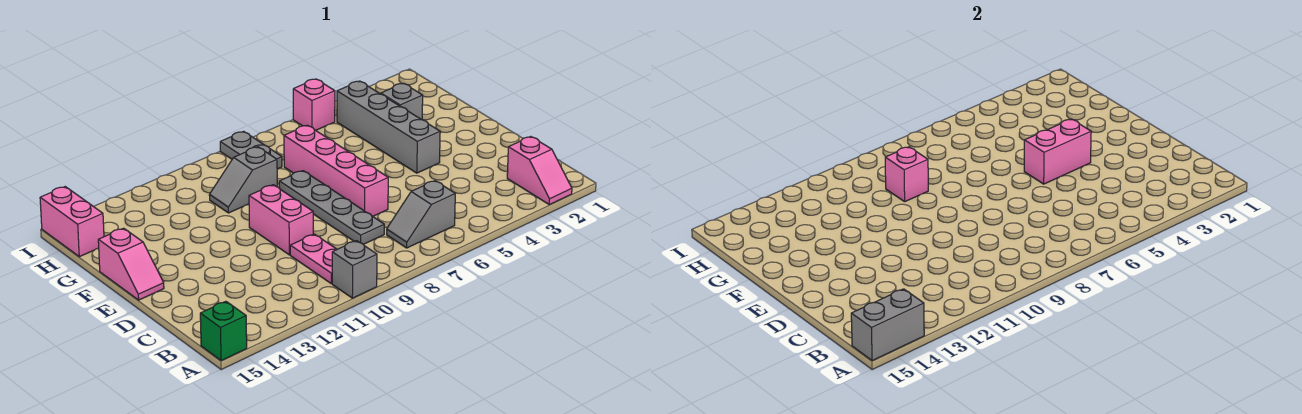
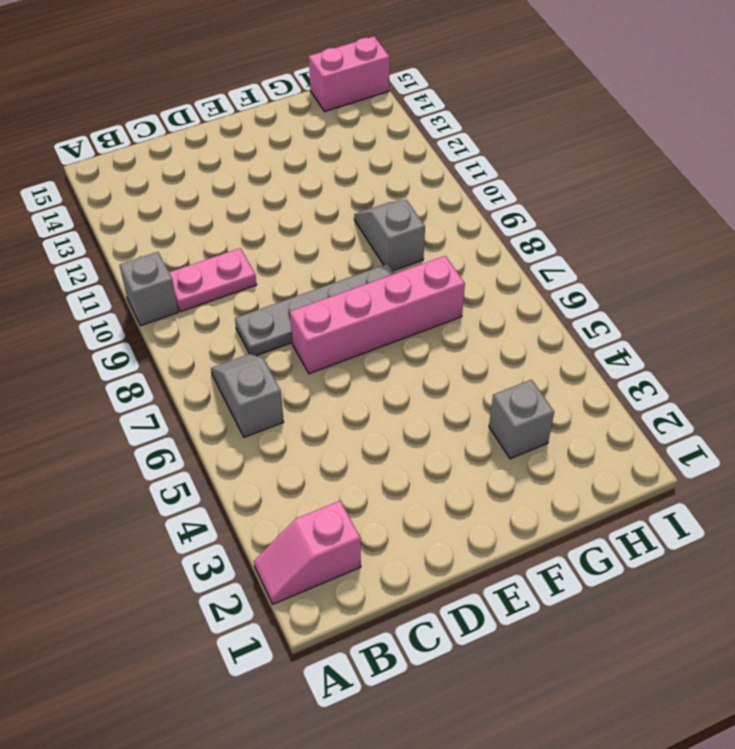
none -> green brick A15 level 1
none -> pink brick D10:E10 level 1
none -> grey brick E4:H4 level 1

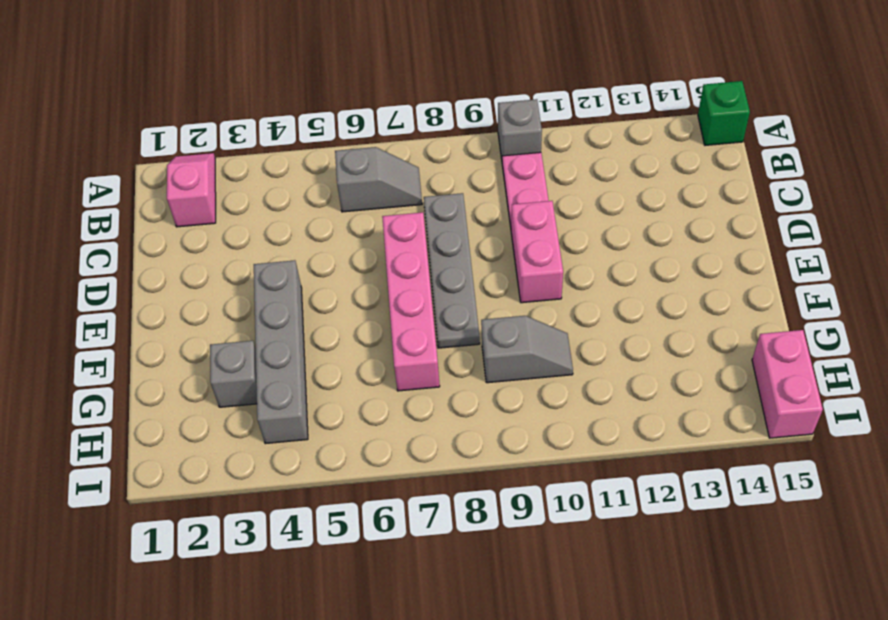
none -> pink slope E15:F15 level 1 top F
none -> grey plate H8:I8 level 1
none -> pink brick I5 level 1

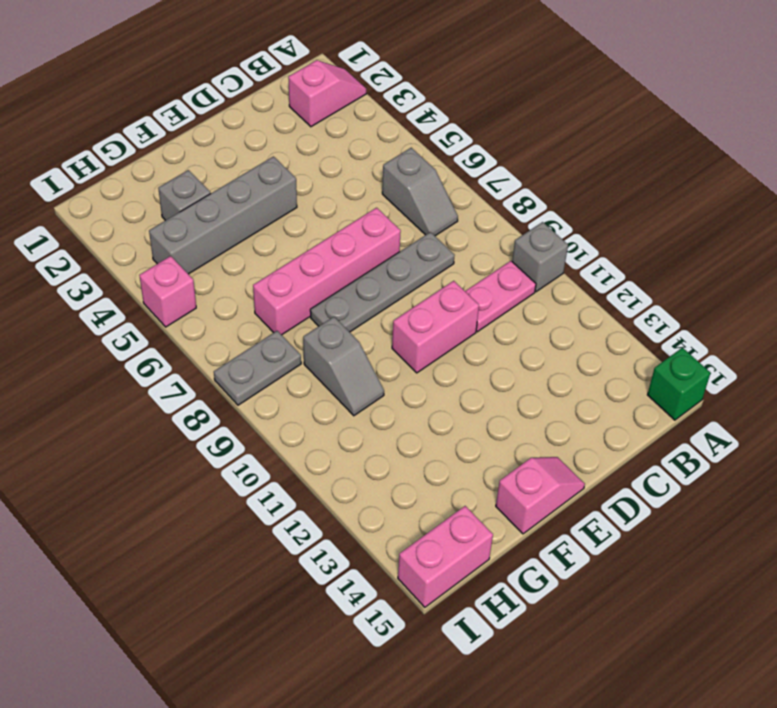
none -> grey brick A14:A15 level 2
none -> pink brick E4:E5 level 2
none -> pink brick G9 level 2

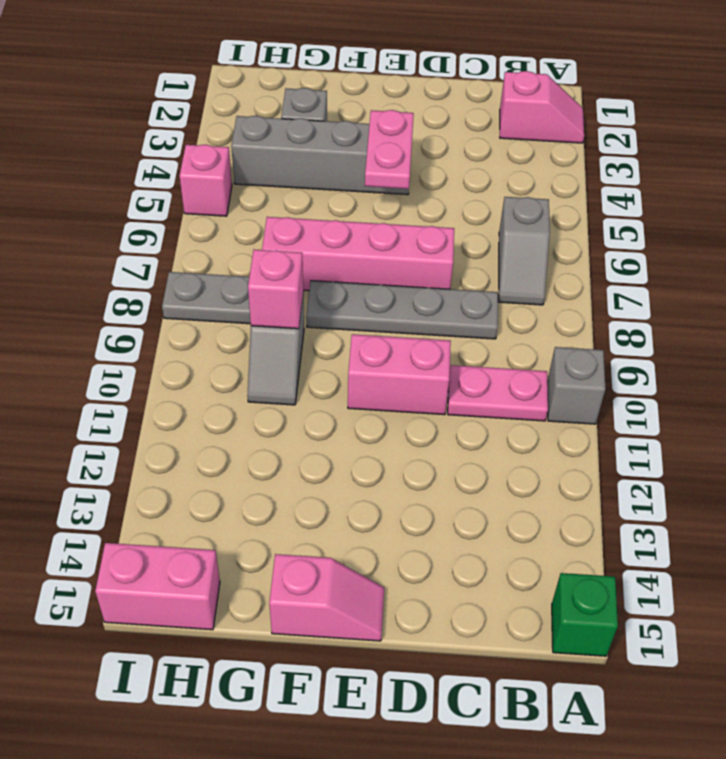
pink plate E4:E5 level 2 -> pink brick E4:E5 level 2
none -> grey brick A14:A15 level 2

